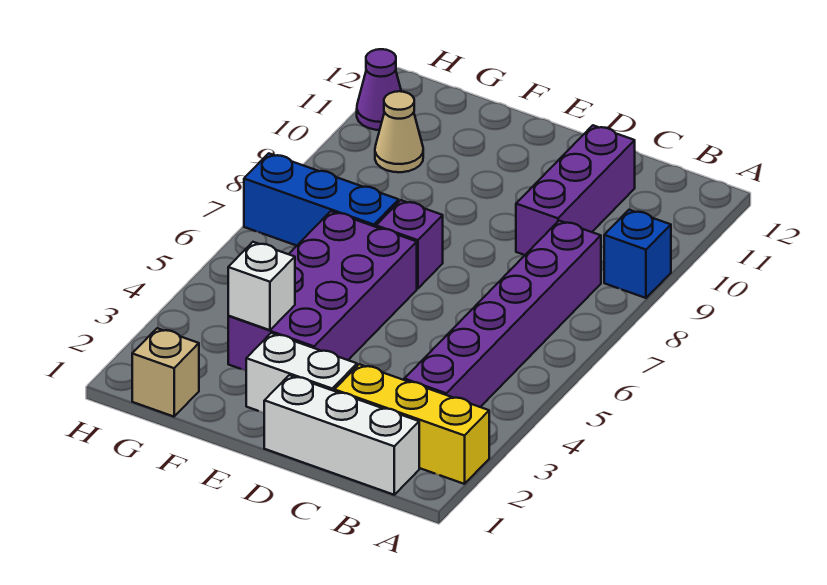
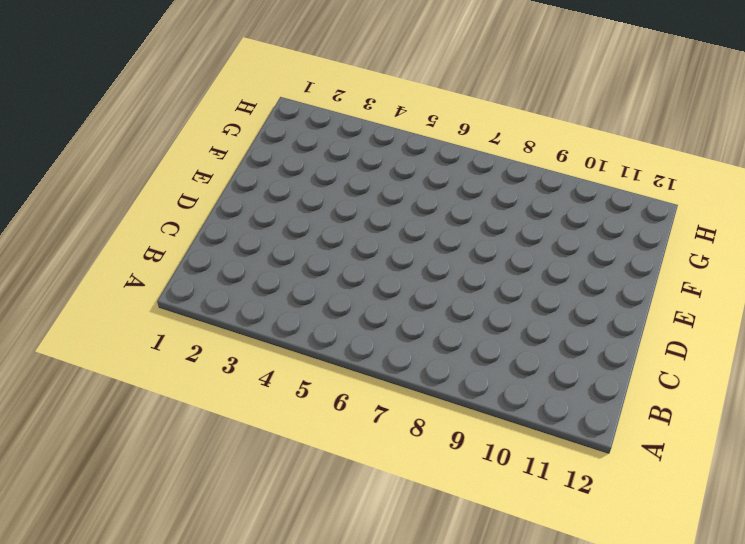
none -> yellow brick A2:C2 level 1
none -> blue brick A9 level 1
none -> white brick B1:D1 level 1

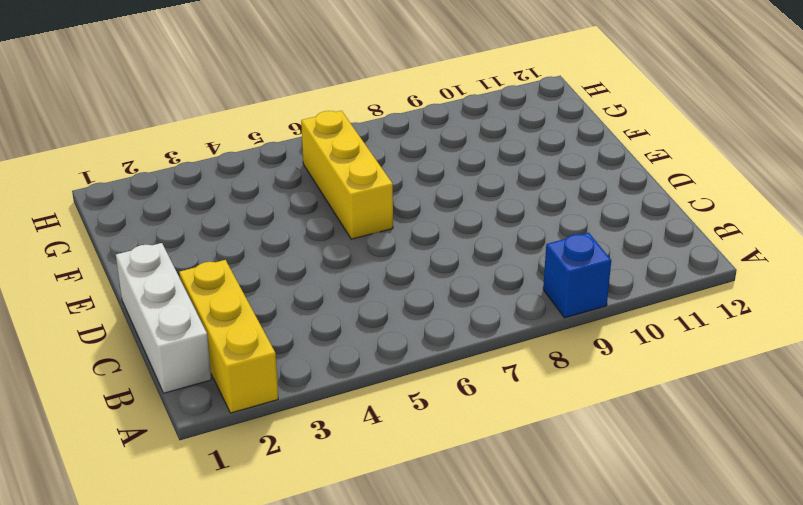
yellow brick E6:G6 level 1 -> purple brick E3:F6 level 1
none -> purple brick B3:B8 level 1
none -> purple brick C9:C11 level 1
none -> white brick D2:E2 level 1

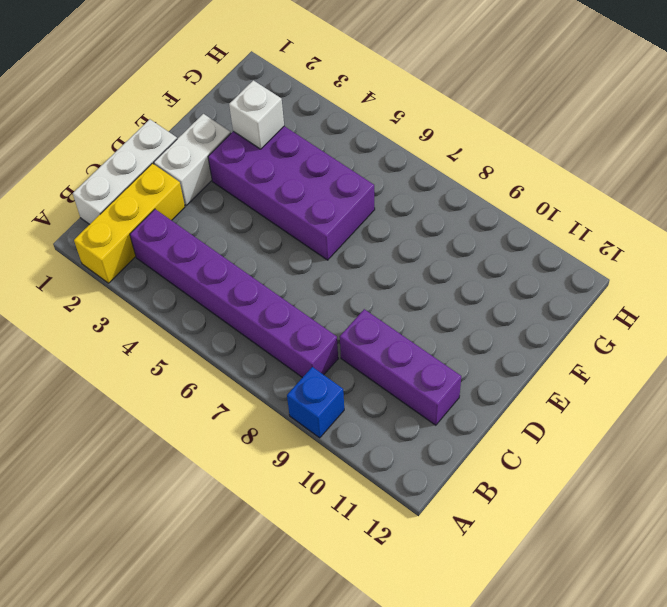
none -> purple brick E7 level 1
none -> blue brick F7:H7 level 1
none -> tan brick G1 level 1

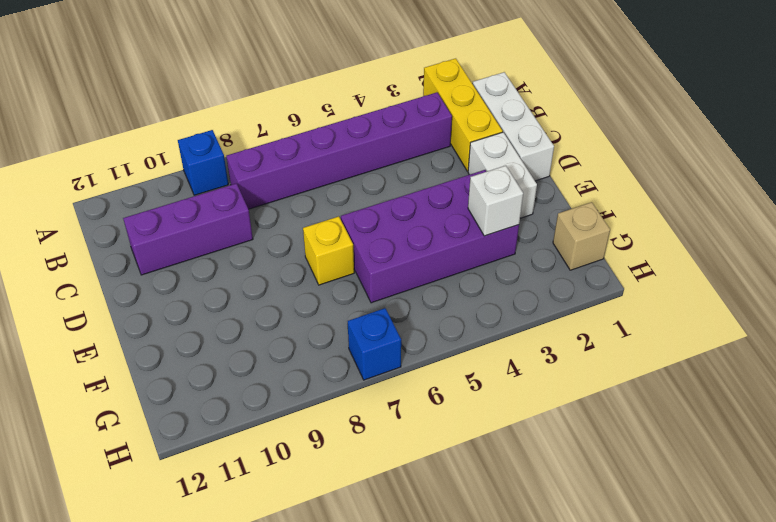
yellow brick E7 level 1 -> purple brick E7 level 1
blue brick H7 level 1 -> blue brick F7:H7 level 1
none -> tan cone G10 level 1
none -> purple cone H11 level 1

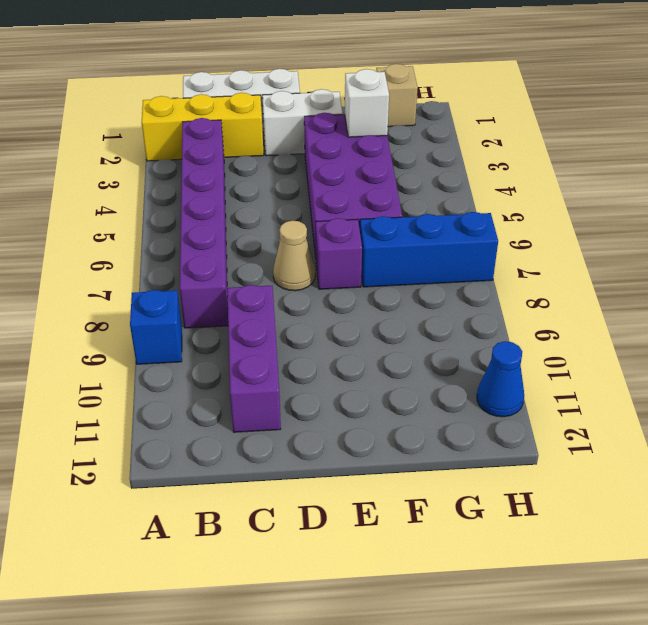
tan cone D7 level 1 -> tan cone G10 level 1
blue cone H11 level 1 -> purple cone H11 level 1

